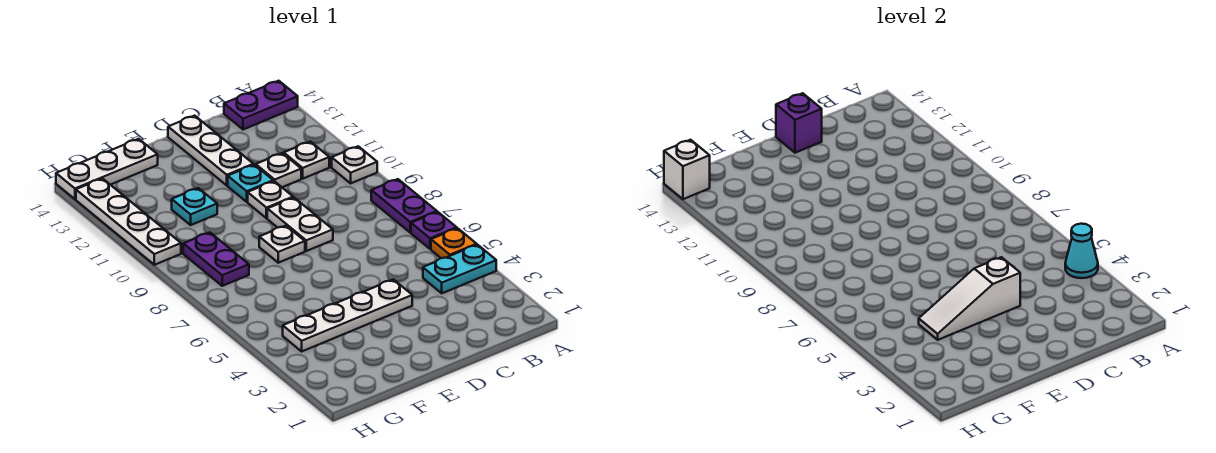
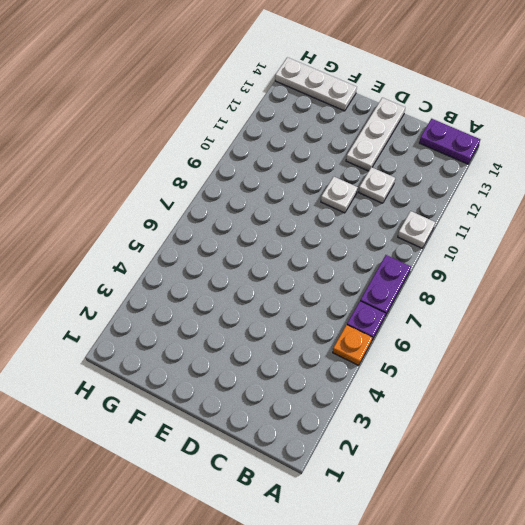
none -> cyan plate A4:B4 level 1
none -> white plate B11 level 1
none -> white plate D4:G4 level 1

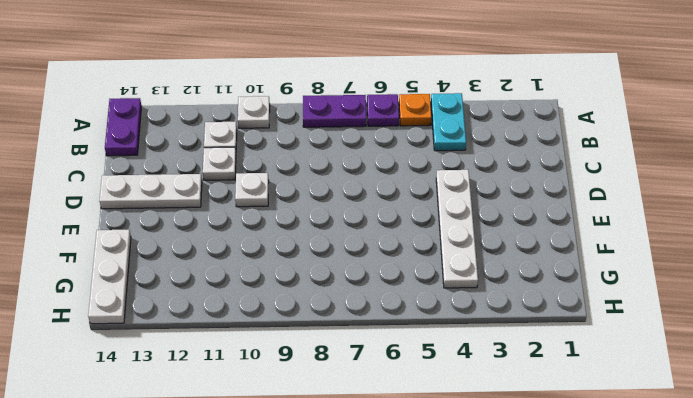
none -> white plate D8:D9 level 1
none -> cyan plate D11 level 1
none -> white plate E8 level 1

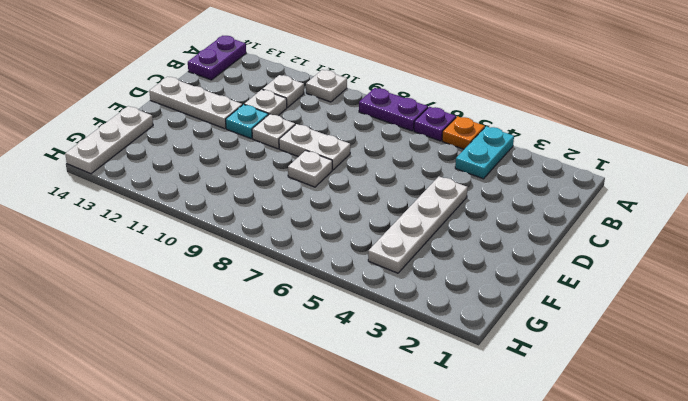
none -> cyan plate F11 level 1
none -> purple plate G8:G9 level 1
none -> white plate H10:H13 level 1

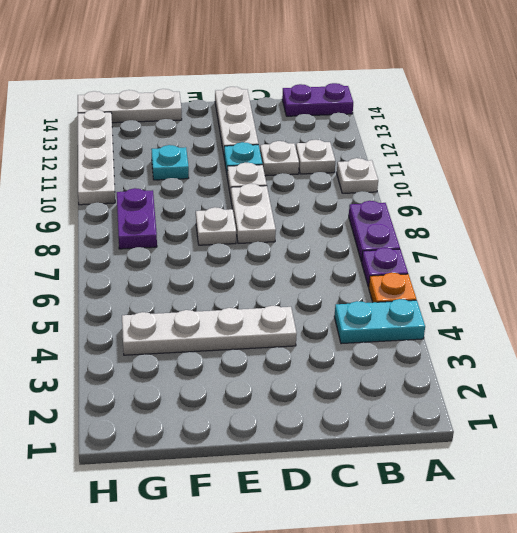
none -> cyan cone A4 level 2
none -> white slope D4:F4 level 2 top D
none -> purple brick D14 level 2

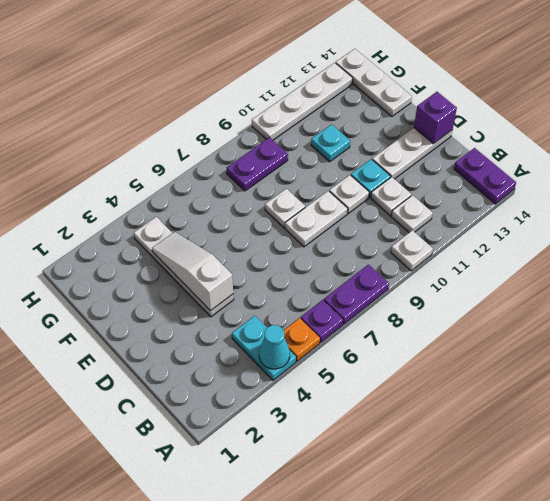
none -> white brick H14 level 2

